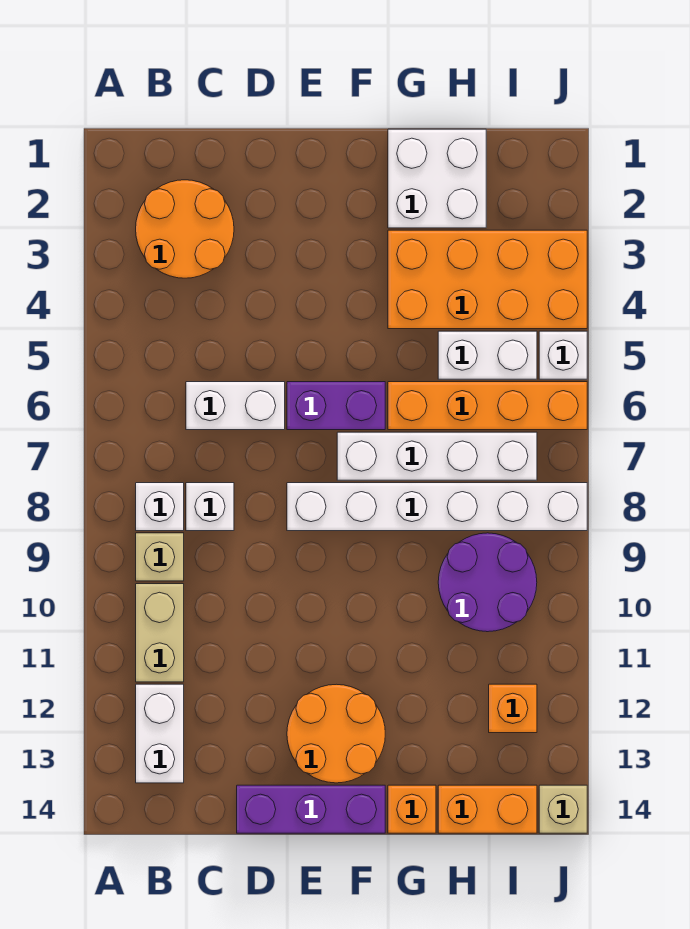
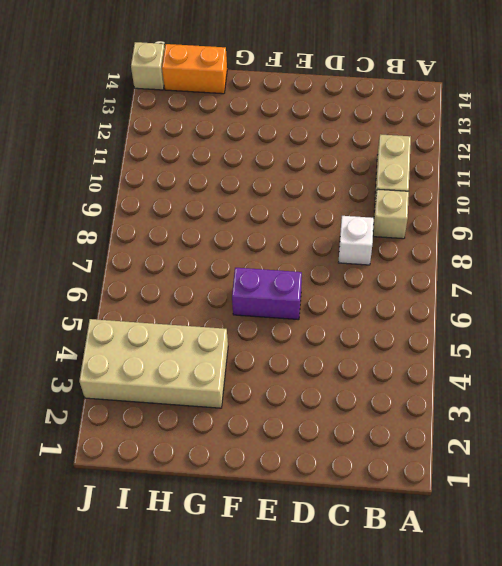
tan brick G3:J4 level 1 -> orange brick G3:J4 level 1
none -> orange round brick B2:C3 level 1
none -> white brick B8 level 1
none -> white brick B12:B13 level 1

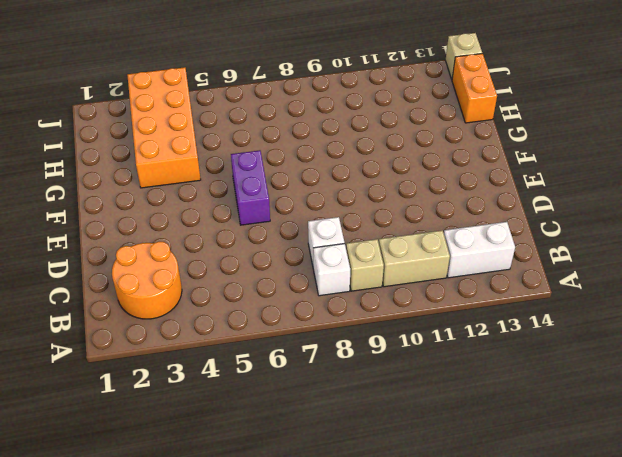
none -> white brick C6:D6 level 1
none -> purple brick D14:F14 level 1
none -> white brick E8:J8 level 1

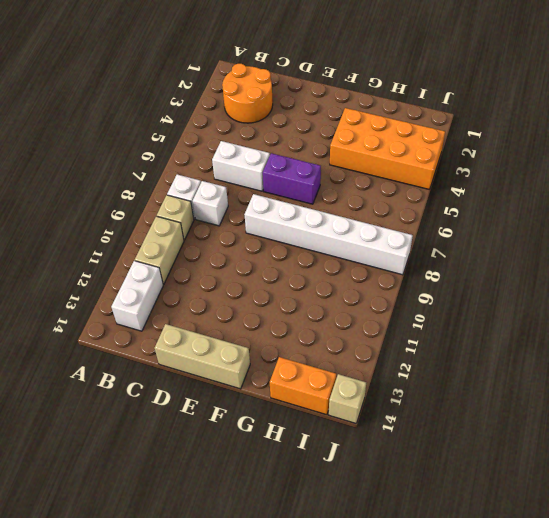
tan brick D14:F14 level 1 -> purple brick D14:F14 level 1
none -> orange round brick E12:F13 level 1
none -> white brick F7:I7 level 1
none -> white brick G1:H2 level 1

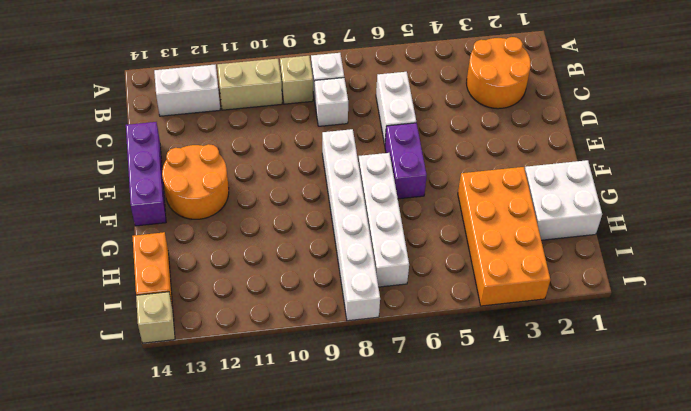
none -> orange brick G6:J6 level 1
none -> orange brick G14 level 1
none -> white brick H5:I5 level 1

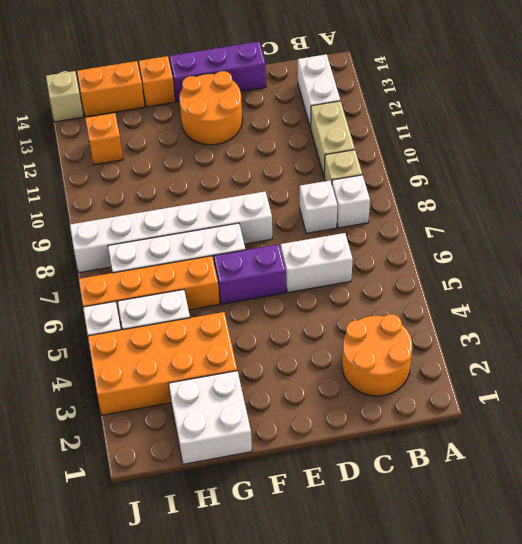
none -> purple round brick H9:I10 level 1

